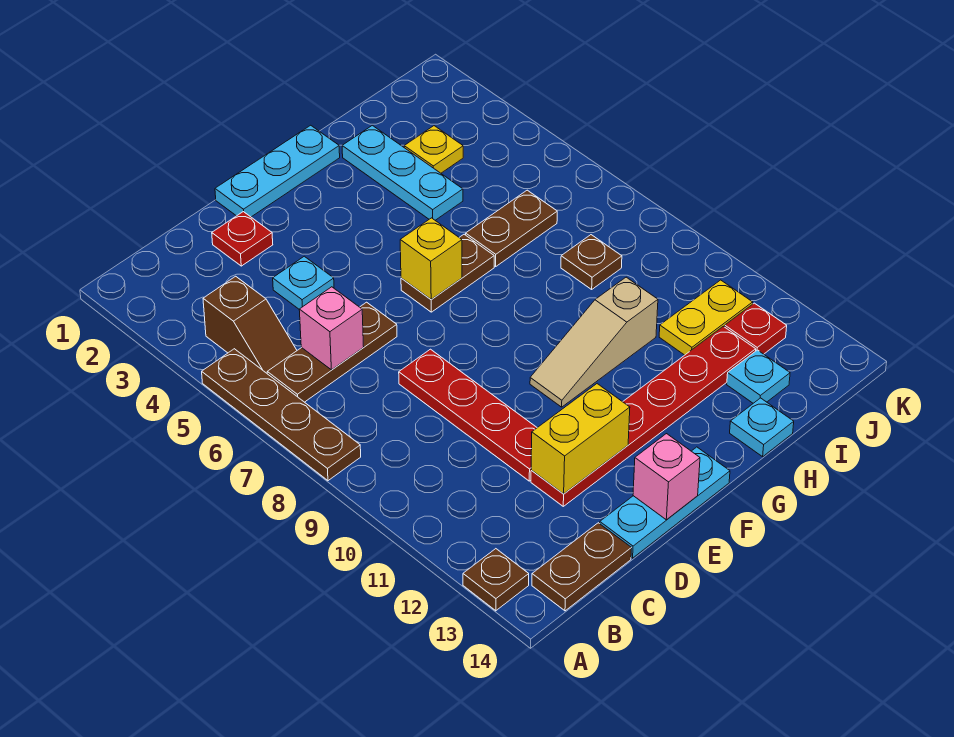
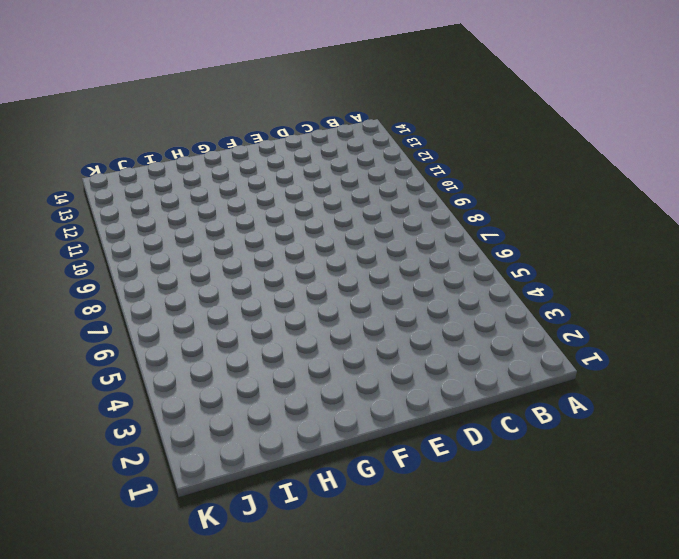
none -> brown plate A5:A8 level 1
none -> brown plate A13 level 1
none -> brown slope B4:B5 level 1 top 4

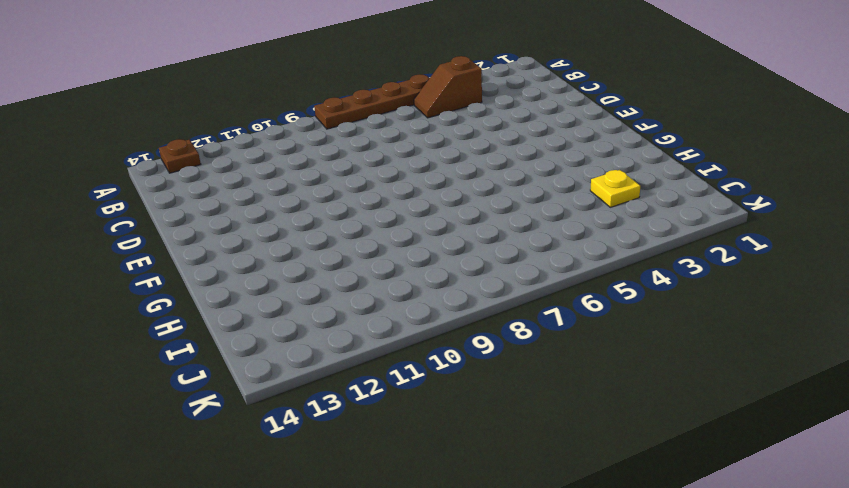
none -> brown plate B6:D6 level 1
none -> brown plate B14:C14 level 1
none -> red plate D2 level 1

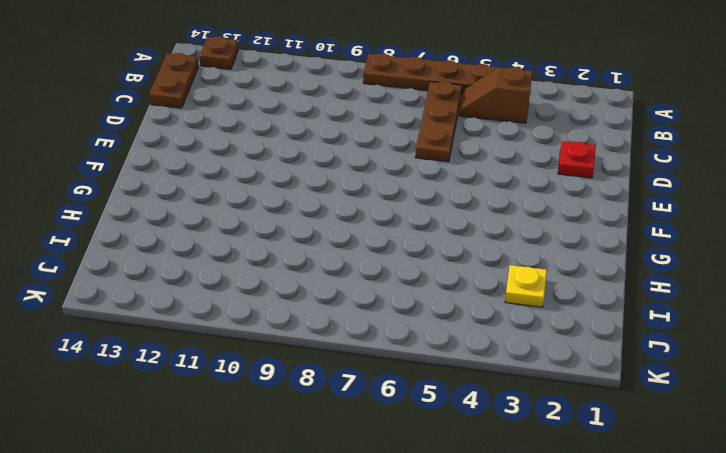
none -> cyan plate D4 level 1
none -> red plate D8:D11 level 1
none -> red plate D12:I12 level 1

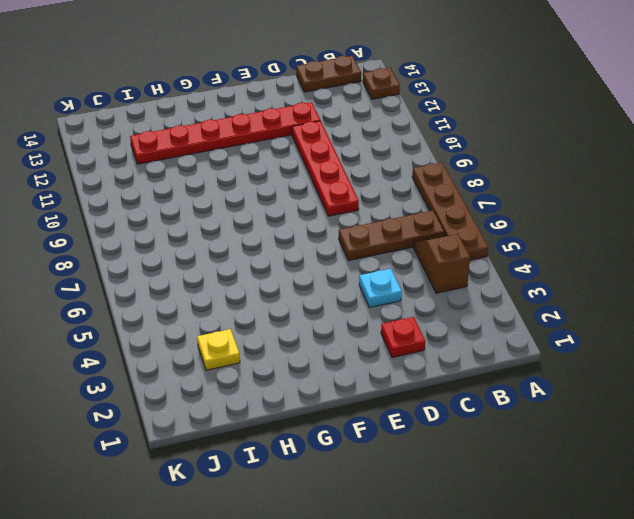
none -> cyan plate D14:F14 level 1
none -> cyan plate E1:G1 level 1
none -> brown plate F6:G6 level 1

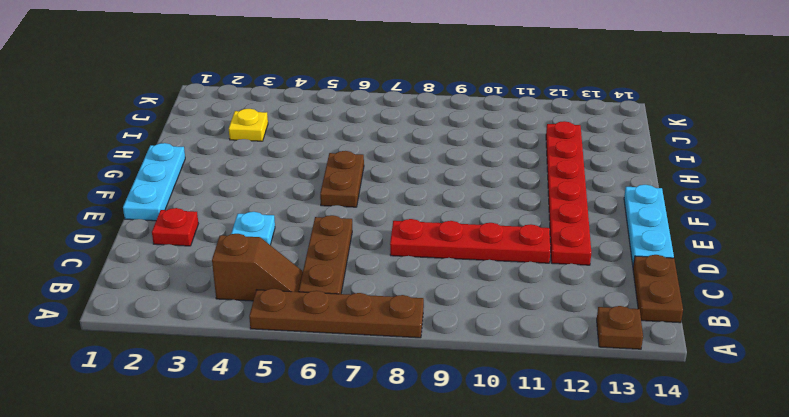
none -> tan slope F10:H10 level 1 top H
none -> cyan plate H2:H4 level 1
none -> brown plate H6:I6 level 1

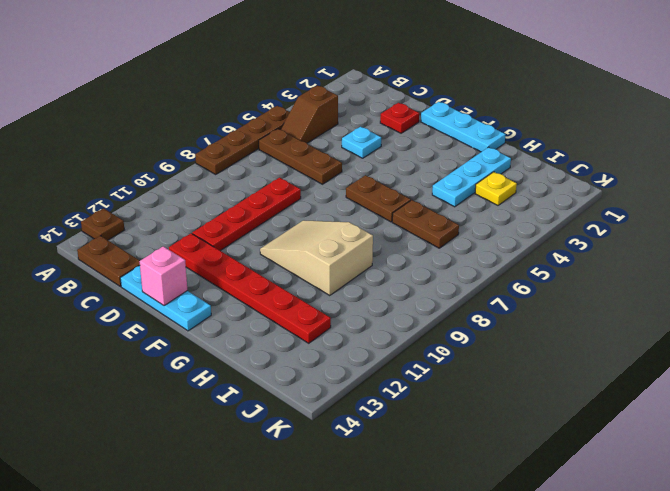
tan slope F9:H10 level 1 top H -> tan slope F10:H10 level 1 top H
none -> cyan plate H14 level 1
none -> brown plate I8 level 1
none -> yellow plate I11:J11 level 1

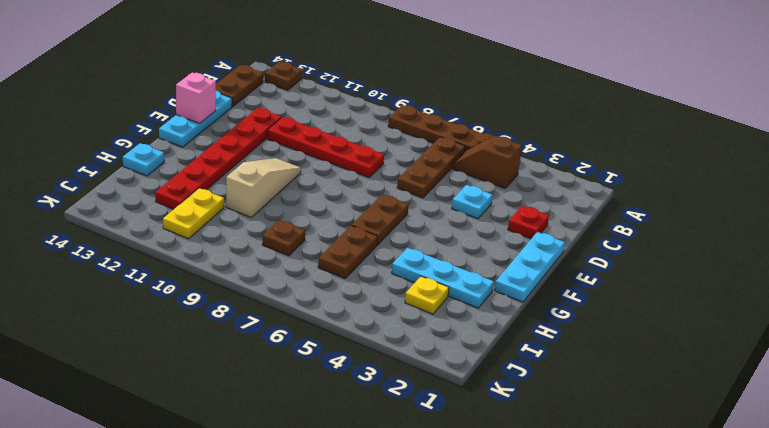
none -> cyan plate I13 level 1
none -> red plate J12 level 1
none -> pink brick C6 level 2

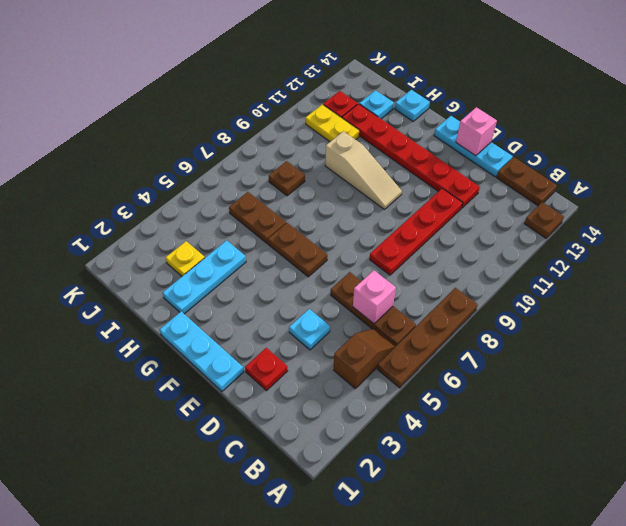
none -> yellow brick D12:E12 level 2
none -> yellow brick F6 level 2

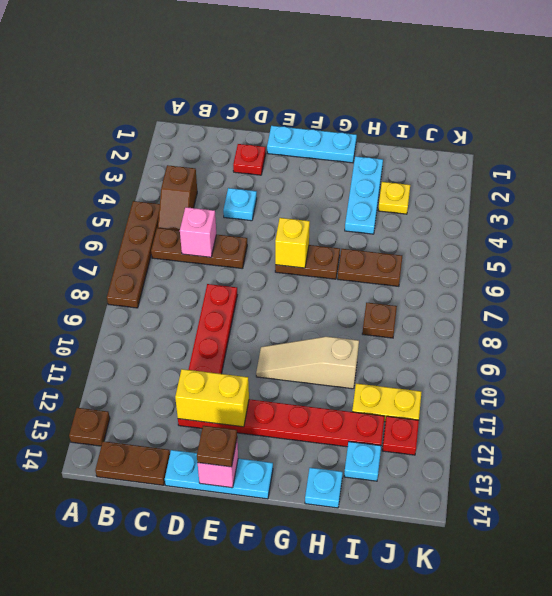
brown plate E14 level 3 -> none

